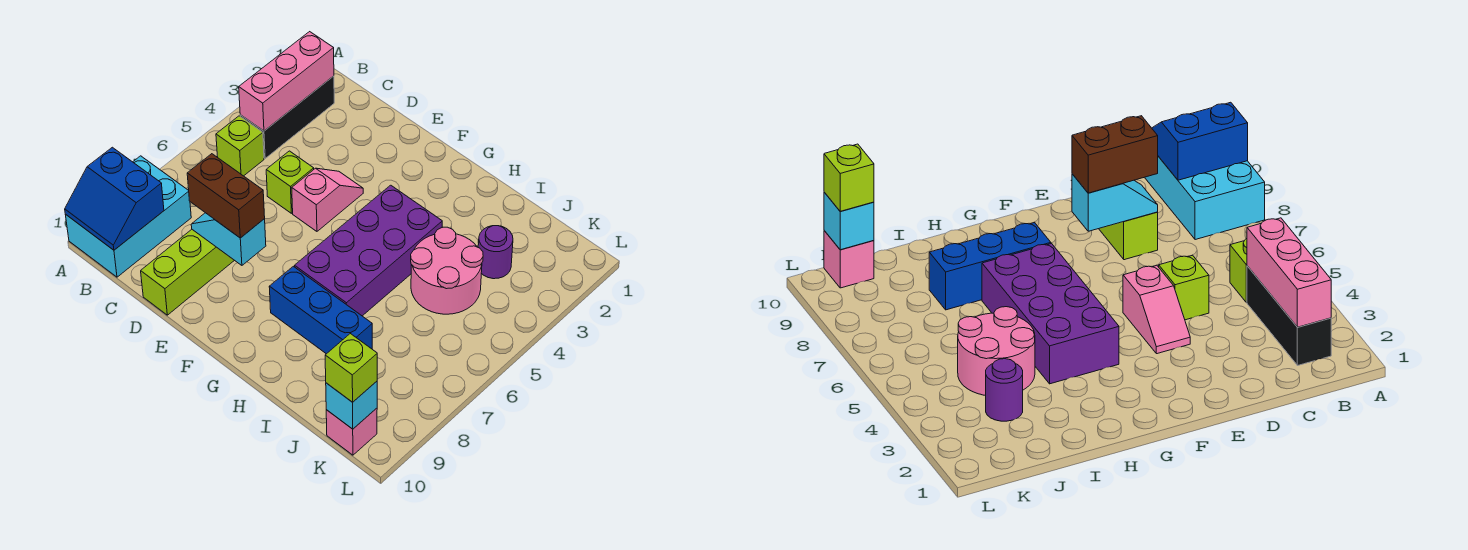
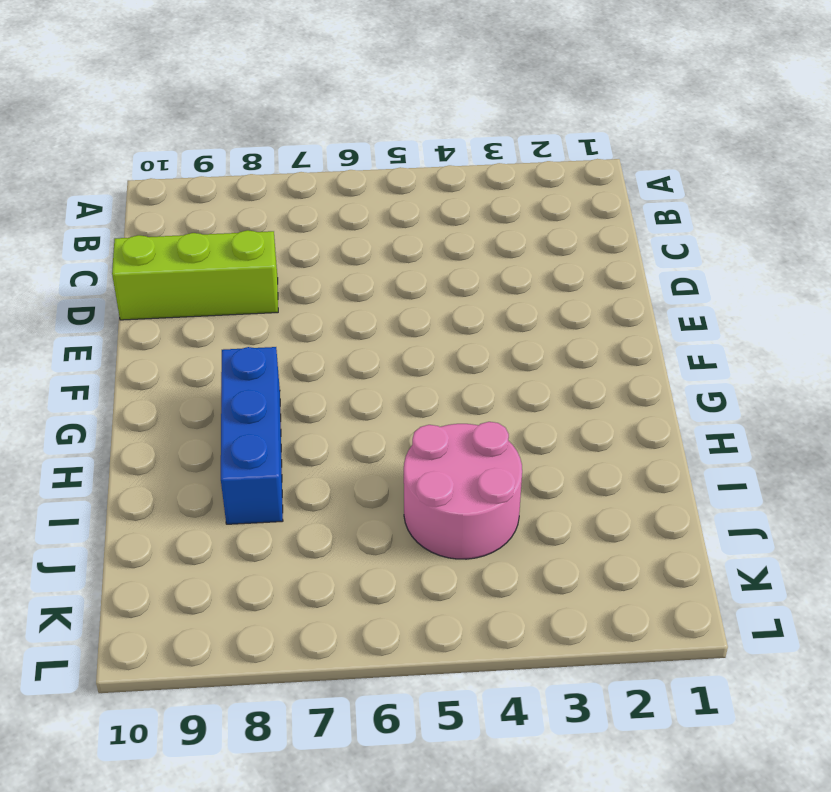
none -> cyan brick A8:B10 level 1
none -> black brick B2:B4 level 1
none -> lime brick B5 level 1

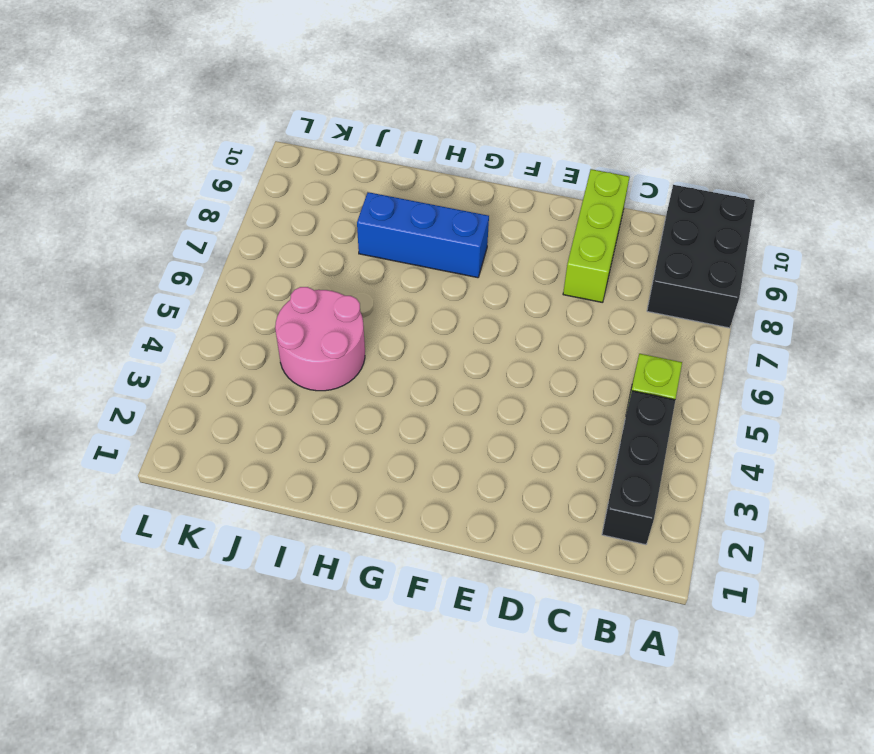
black brick A8:B10 level 1 -> cyan brick A8:B10 level 1
none -> lime brick D5 level 1
none -> pink slope E4:E5 level 1 top 5
none -> purple brick G4:H7 level 1

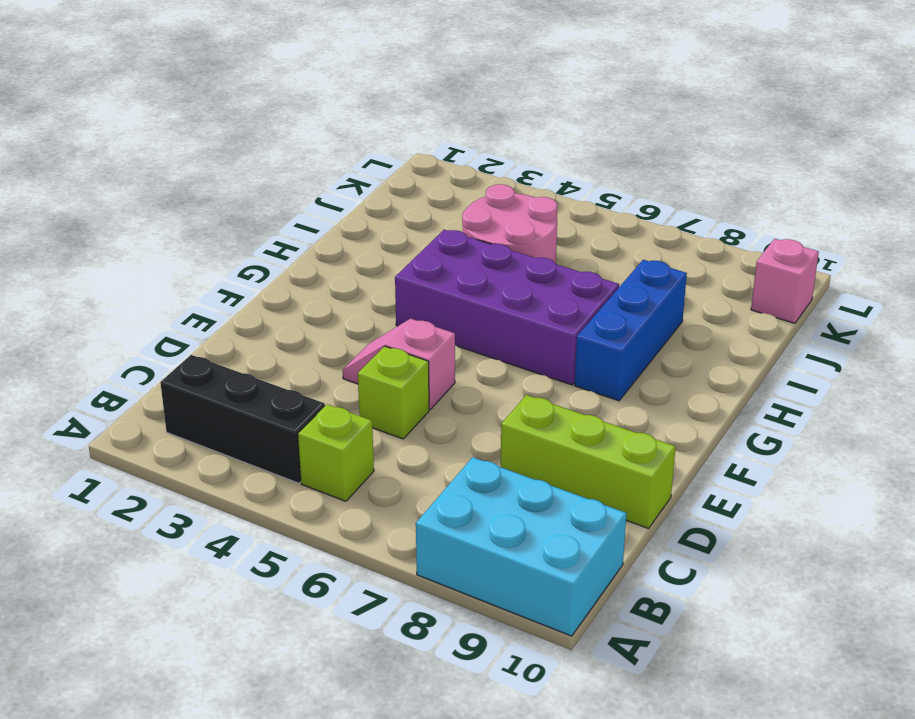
none -> purple round brick J3 level 1
none -> blue slope A9:B10 level 2 top 9
none -> pink brick B2:B4 level 2

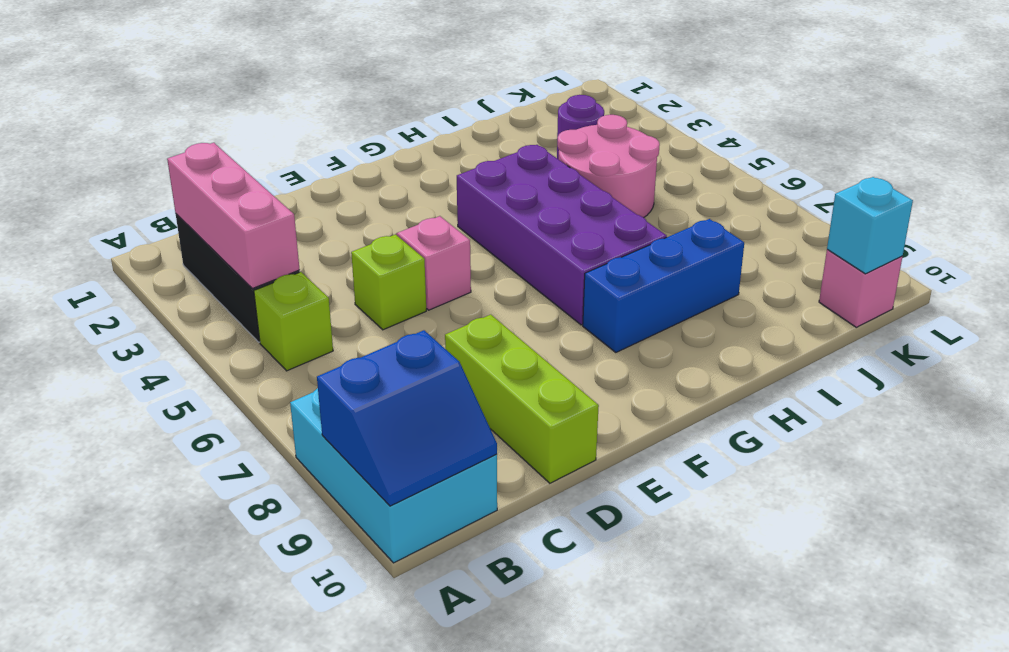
none -> cyan slope D8:E8 level 2 top E
none -> brown brick D8:E8 level 3
none -> lime brick K10 level 3

